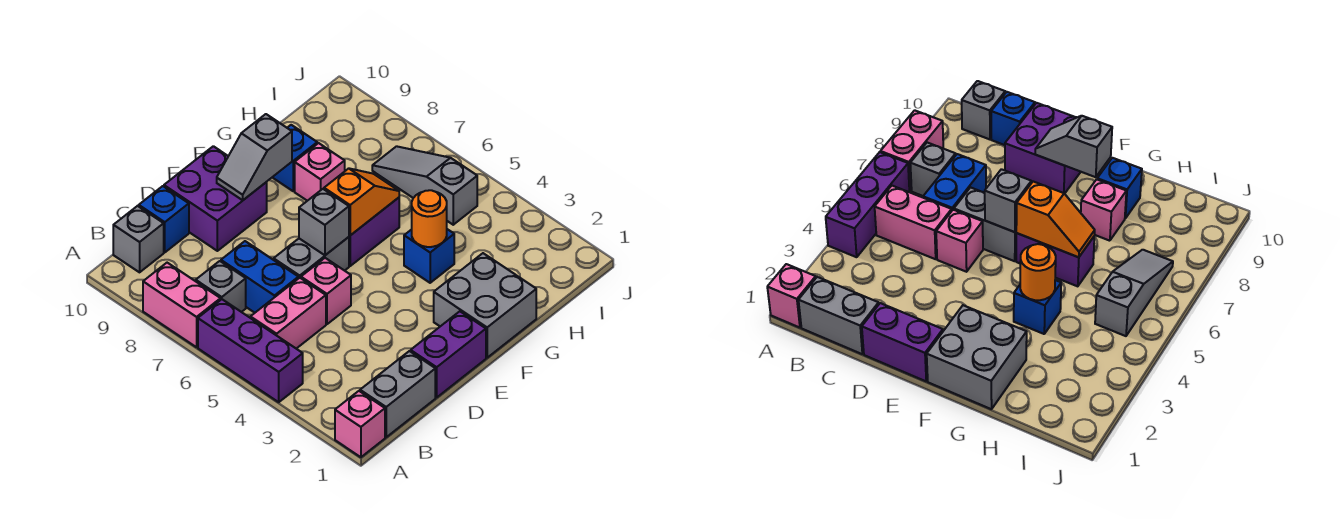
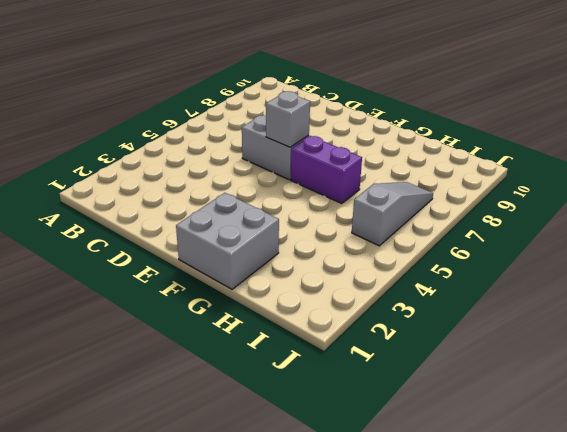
none -> pink brick A1 level 1
none -> purple brick A4:A6 level 1
none -> pink brick A7:A8 level 1

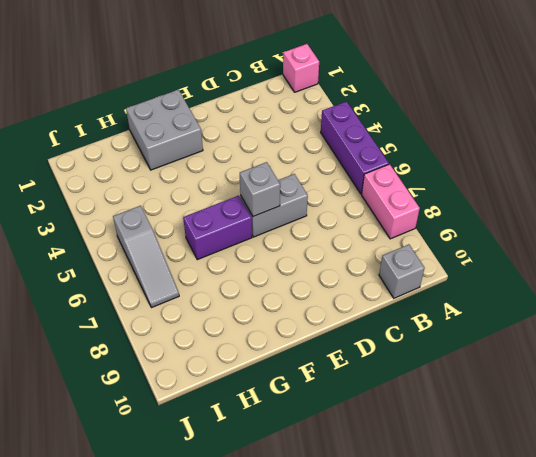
none -> grey brick B1:C1 level 1
none -> pink brick B5:C5 level 1
none -> grey brick B7 level 1

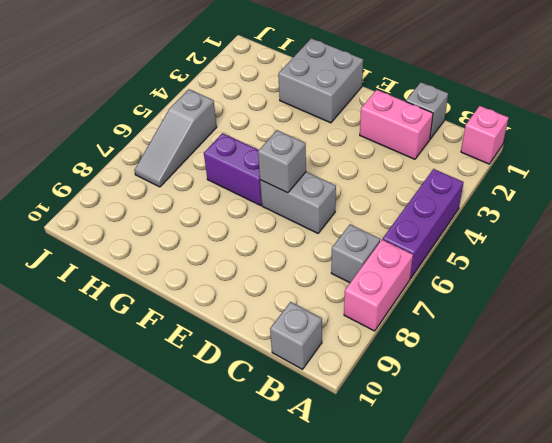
grey brick C1 level 1 -> grey brick B1:C1 level 1
pink brick C2:D2 level 1 -> pink brick B5:C5 level 1
none -> blue brick C6:C7 level 1
none -> blue brick C10 level 1
none -> purple brick D1:E1 level 1

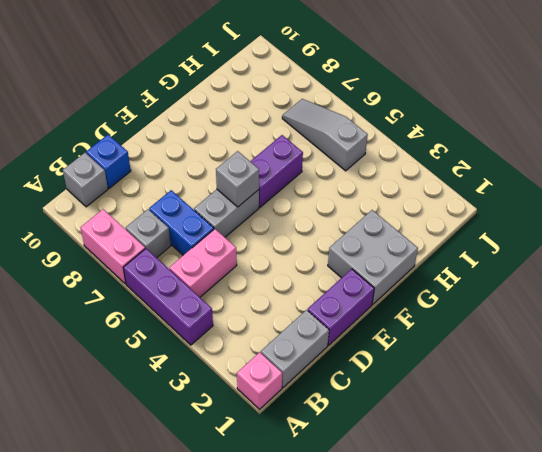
none -> pink brick D5 level 1
none -> purple brick D9:E10 level 1
none -> blue brick G4 level 1

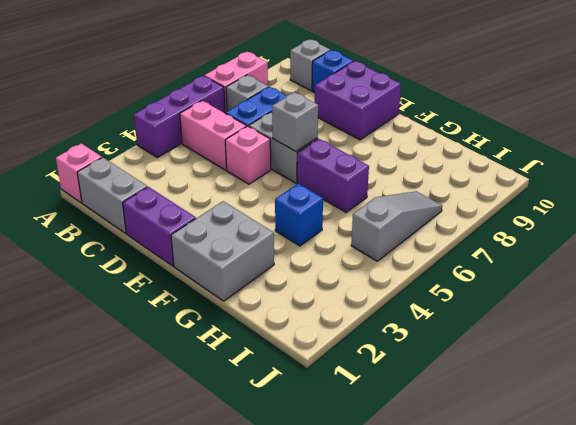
none -> pink brick G8 level 1
none -> blue brick G9 level 1
none -> grey slope E9:F9 level 2 top F

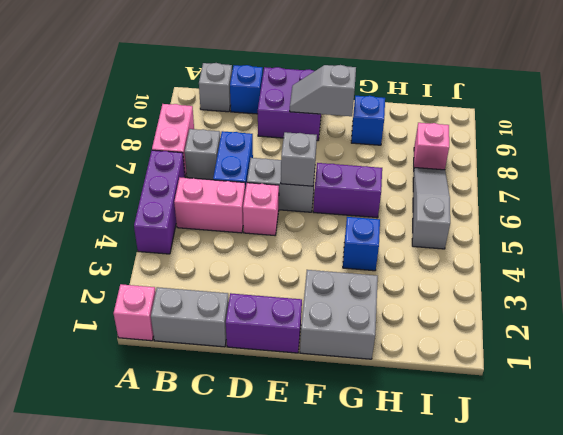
pink brick I8 level 1 -> pink brick G8 level 1
none -> orange slope F6:G6 level 2 top F
none -> orange round brick G4 level 2

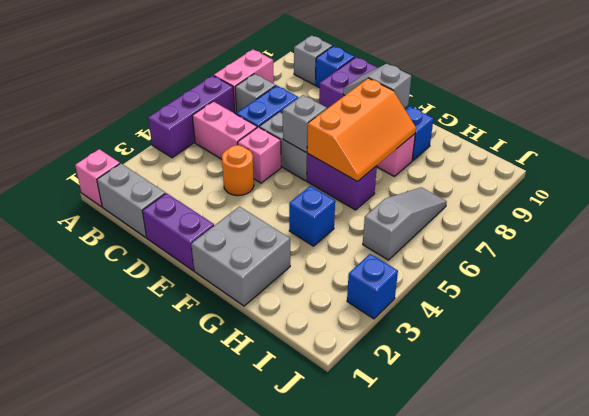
orange round brick D4 level 1 -> orange round brick G4 level 2
orange slope F6:G8 level 2 top F -> orange slope F6:G6 level 2 top F
blue brick J3 level 1 -> none

